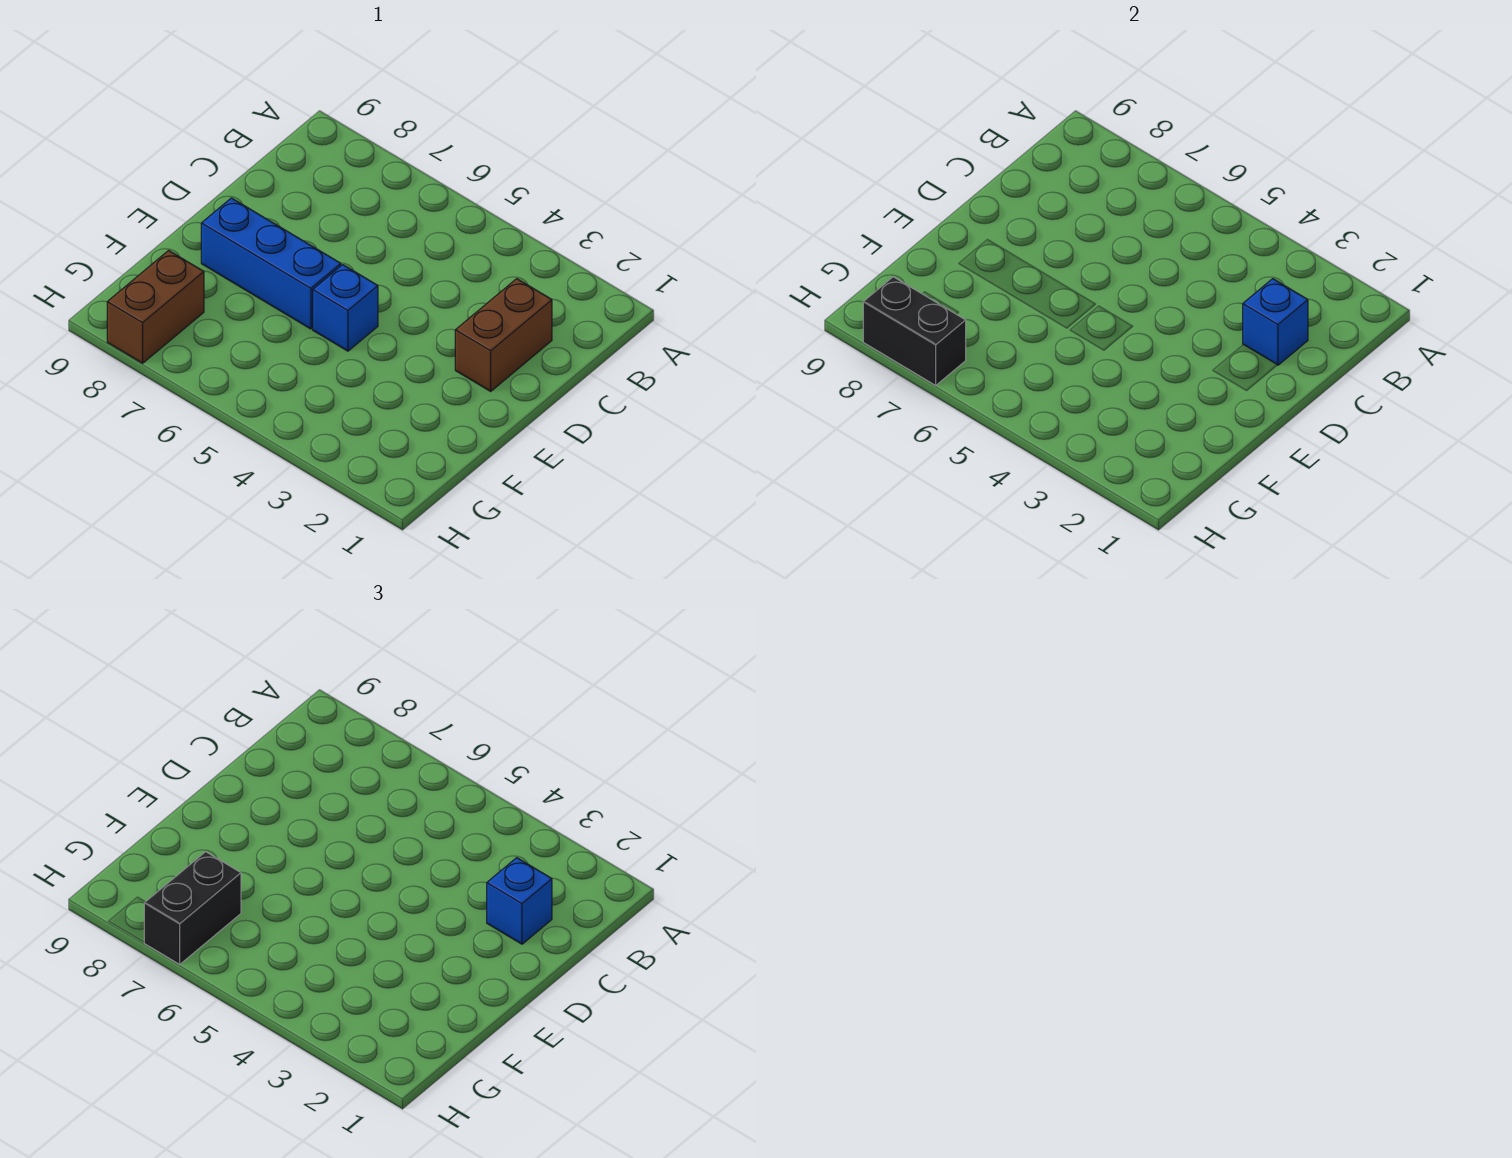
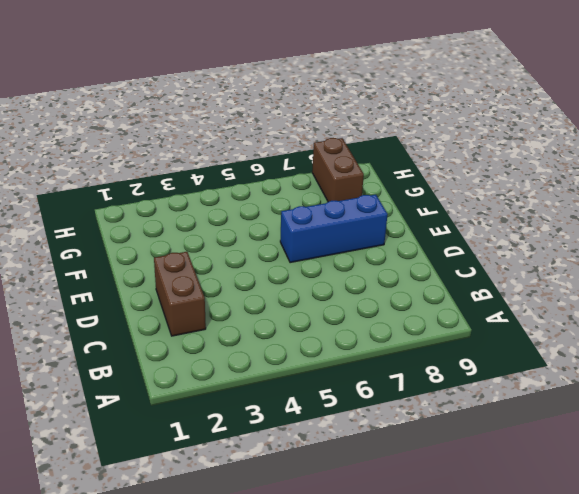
none -> blue brick E5 level 1
none -> blue brick C2 level 2

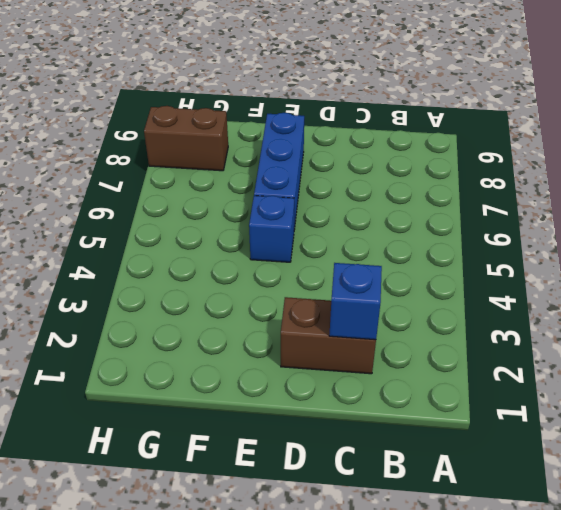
none -> black brick H7:H8 level 2
none -> blue brick C2 level 3

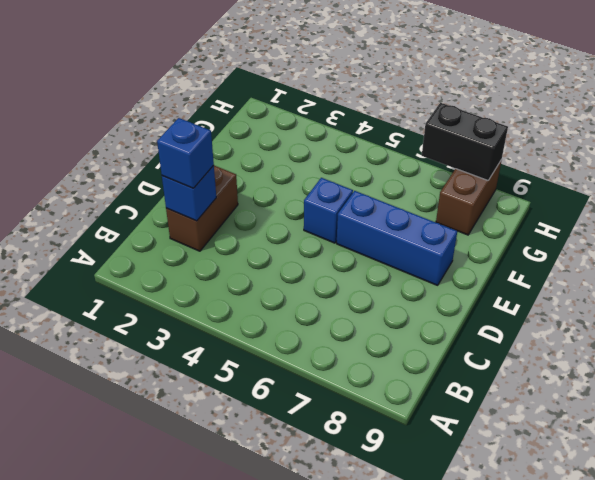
none -> black brick G7:H7 level 3

